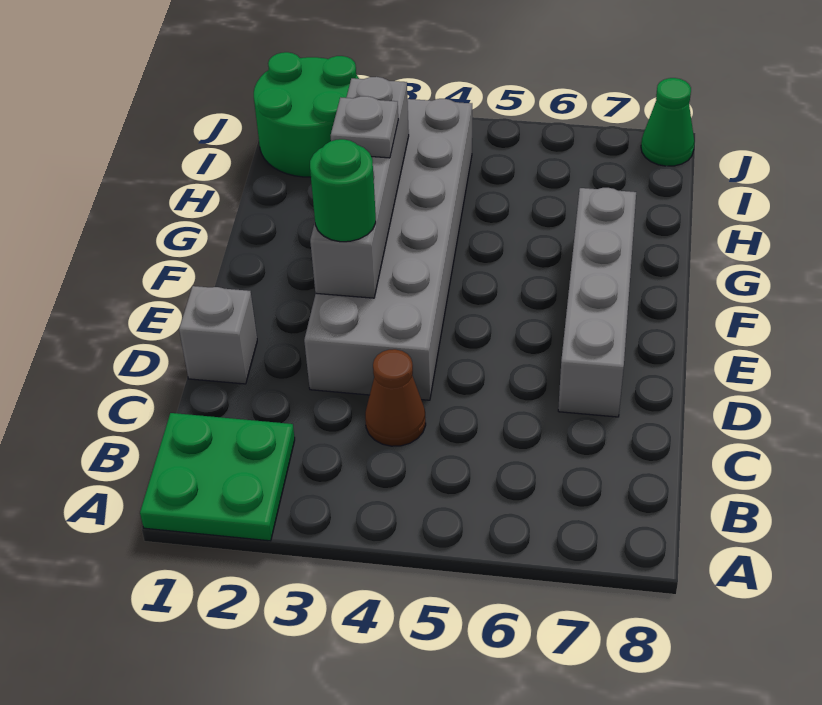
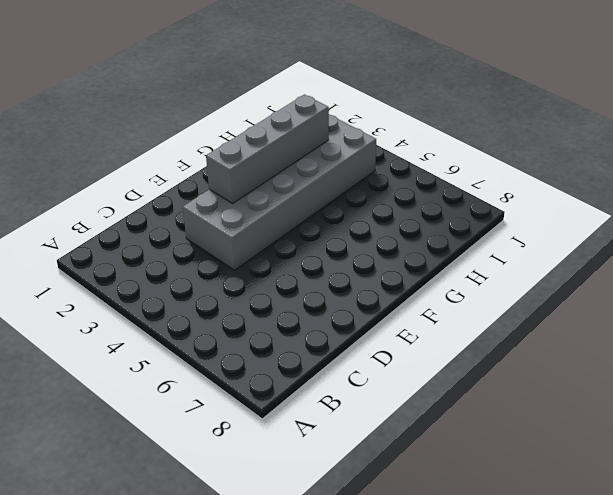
none -> green plate A1:B2 level 1
none -> brown cone C4 level 1

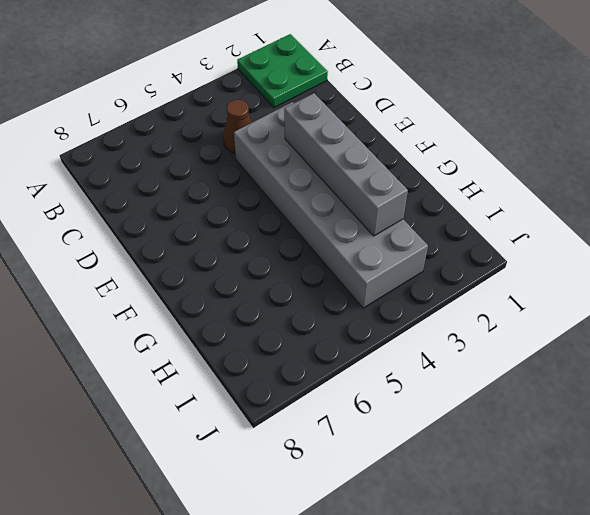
none -> grey brick D1 level 1
none -> grey brick D7:G7 level 1

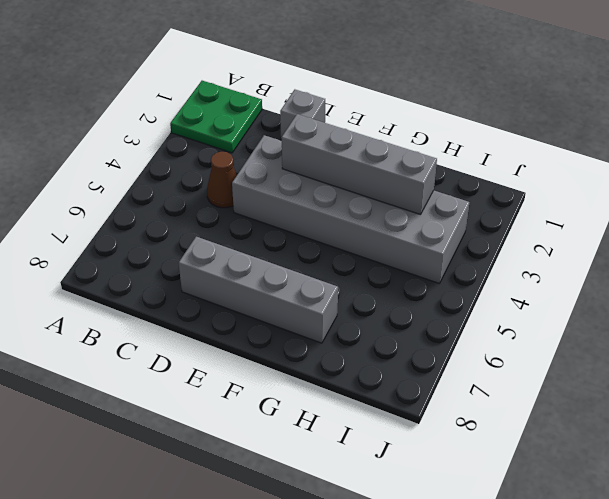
none -> green round brick I1:J2 level 1
none -> green cone J8 level 1

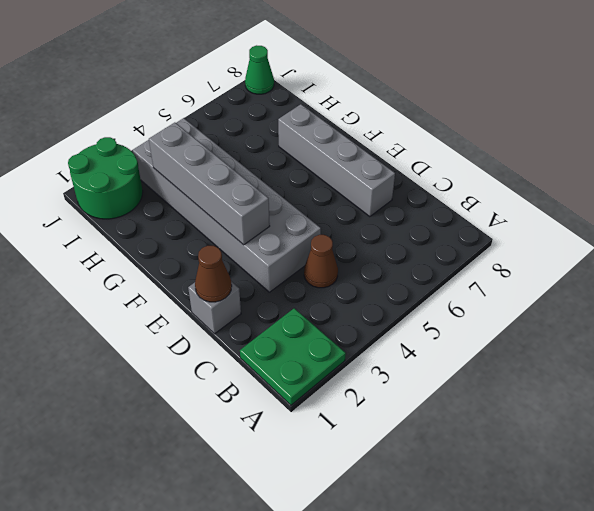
brown cone D1 level 2 -> none
none -> green round brick E3 level 3
none -> grey plate G3 level 3

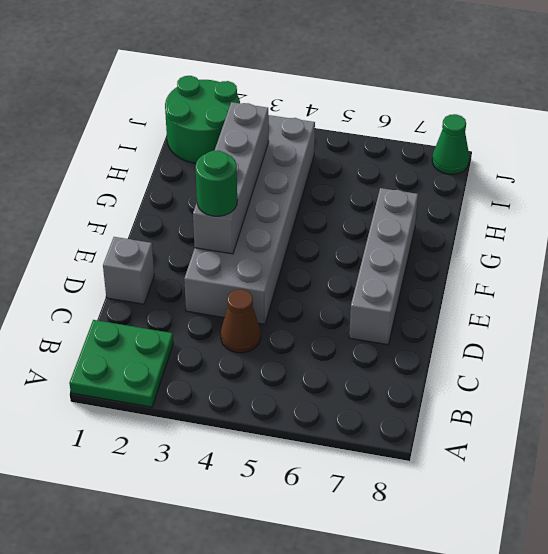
none -> grey plate G3 level 3

